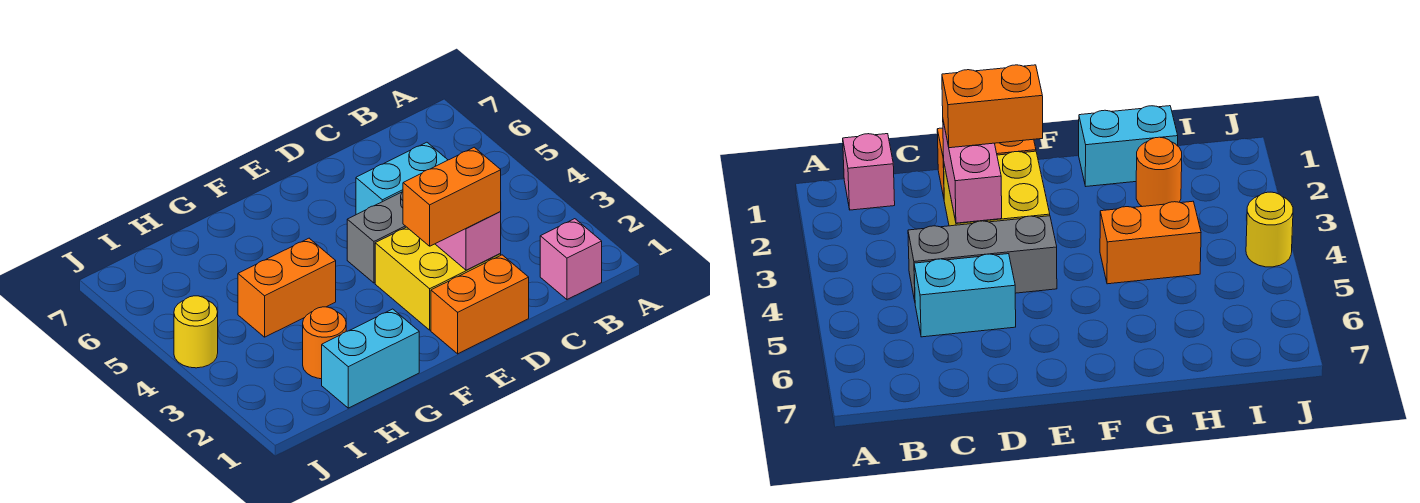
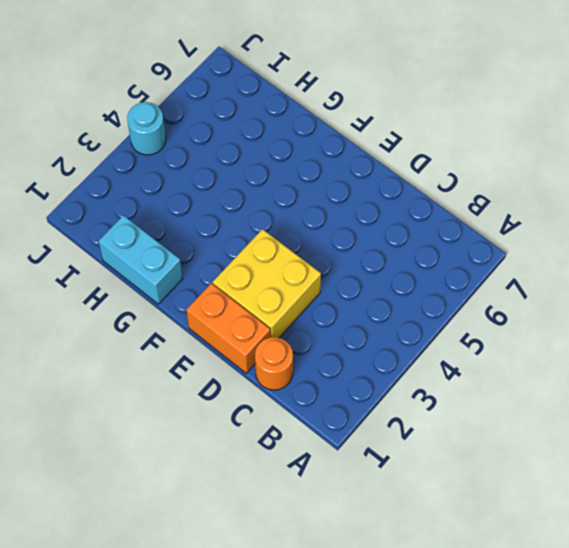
orange round brick C1 level 1 -> orange round brick H2 level 1
cyan round brick J4 level 1 -> yellow round brick J4 level 1
none -> pink brick B1 level 1
none -> grey brick C4:E4 level 1

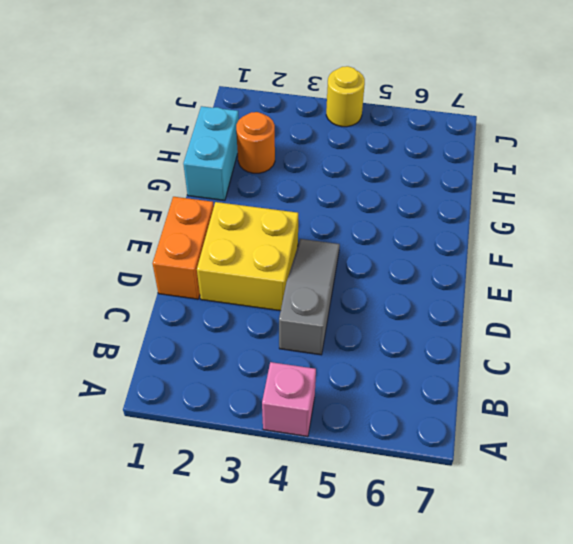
pink brick A4 level 1 -> pink brick B1 level 1
grey slope C4:E4 level 1 top C -> grey brick C4:E4 level 1
none -> cyan brick C5:D5 level 1
none -> orange brick G4:H4 level 1

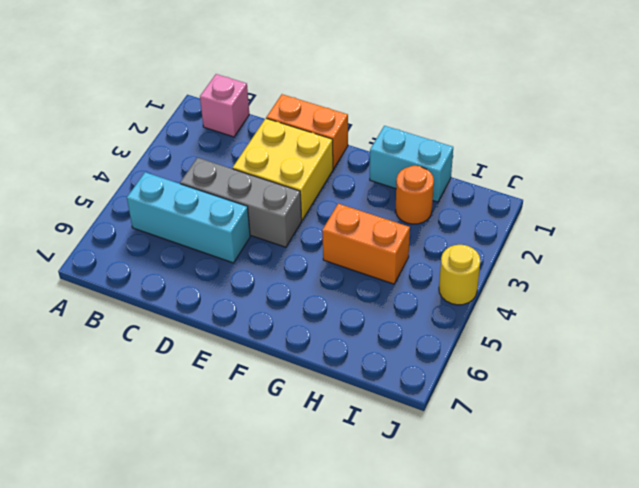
cyan brick B5:D5 level 1 -> cyan brick C5:D5 level 1
none -> pink brick D2:D3 level 2
none -> orange brick D2:E2 level 3

